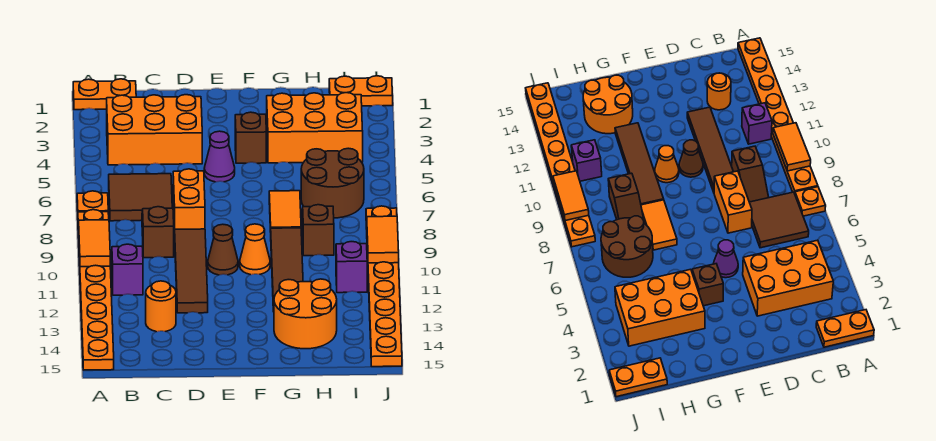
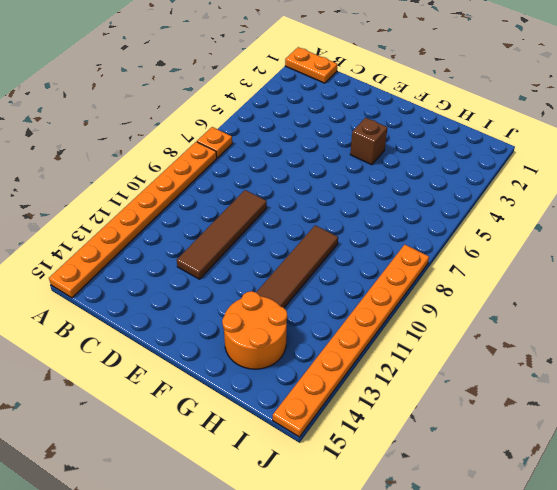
none -> orange brick B3:D4 level 1
none -> brown tile B6:C7 level 1
none -> purple brick B11 level 1

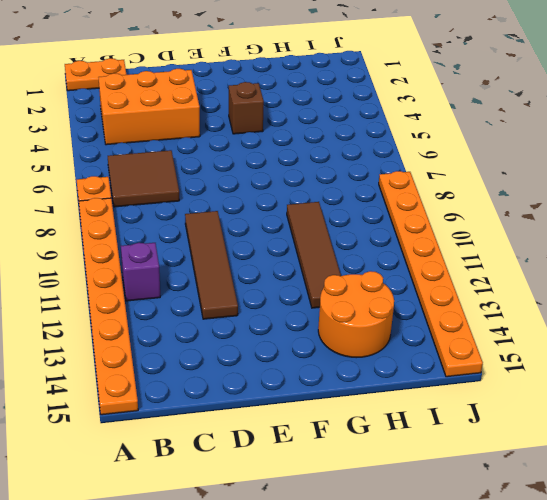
none -> brown slope C8:C9 level 1 top 9
none -> orange round brick C13 level 1
none -> orange brick D7:D8 level 1

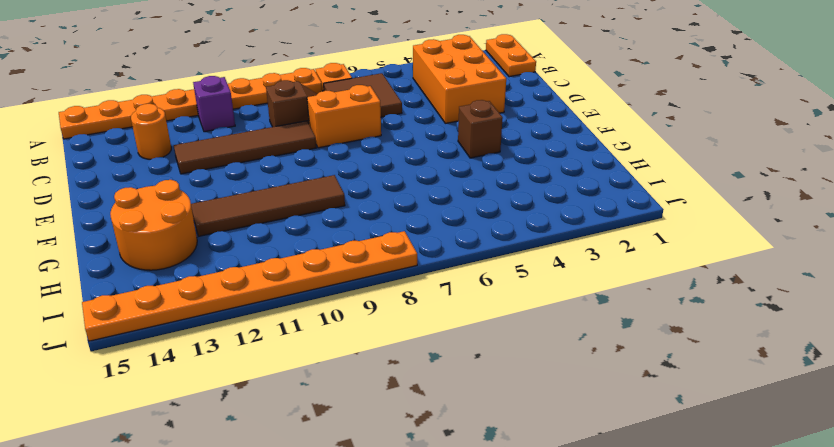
none -> purple cone E5 level 1
none -> brown cone E10 level 1
none -> orange cone F10 level 1

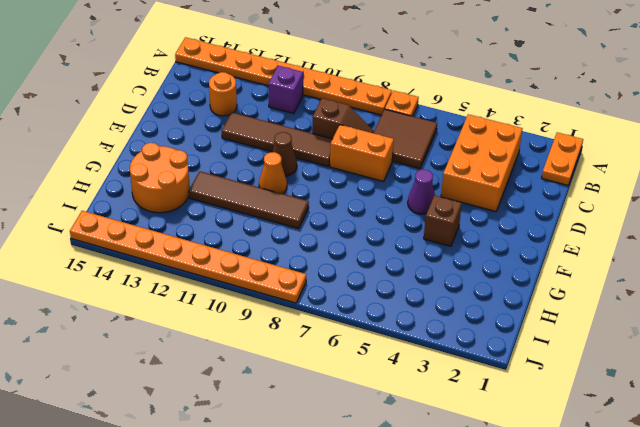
none -> orange brick G3:I4 level 1
none -> orange tile G7:G8 level 1
none -> brown round brick H6:I7 level 1

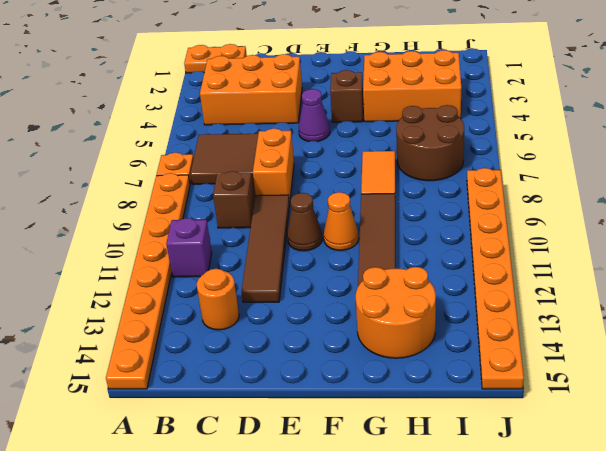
none -> brown slope H8:H9 level 1 top 9
none -> orange plate I1:J1 level 1
none -> purple brick I11 level 1

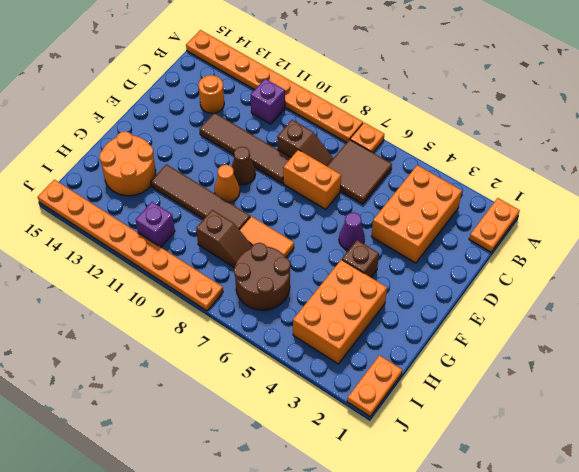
none -> orange tile A9:A10 level 2
none -> orange tile J9:J10 level 2

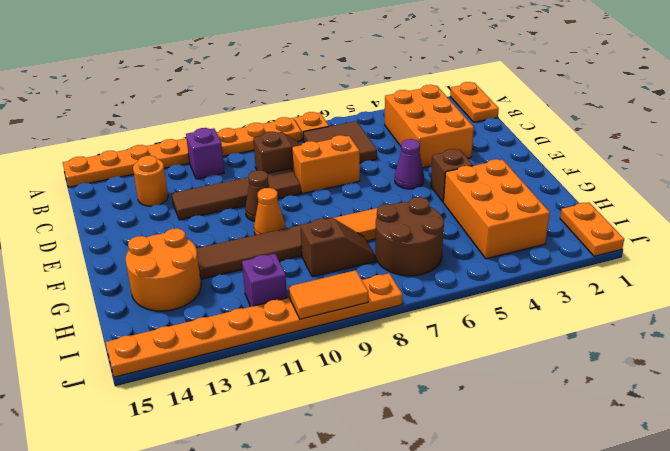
none -> orange tile A9:A10 level 2

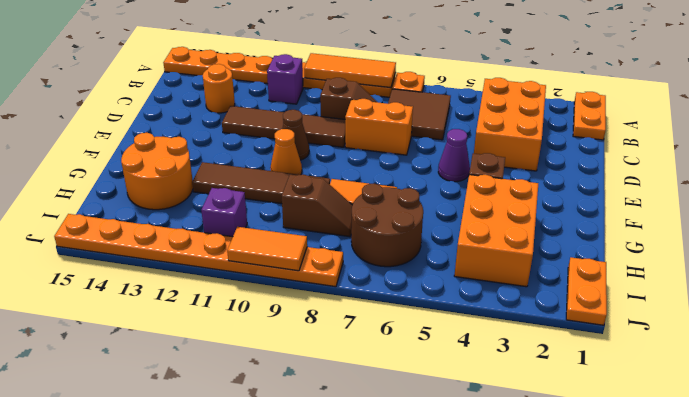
orange tile A8:A10 level 2 -> orange tile A9:A10 level 2

